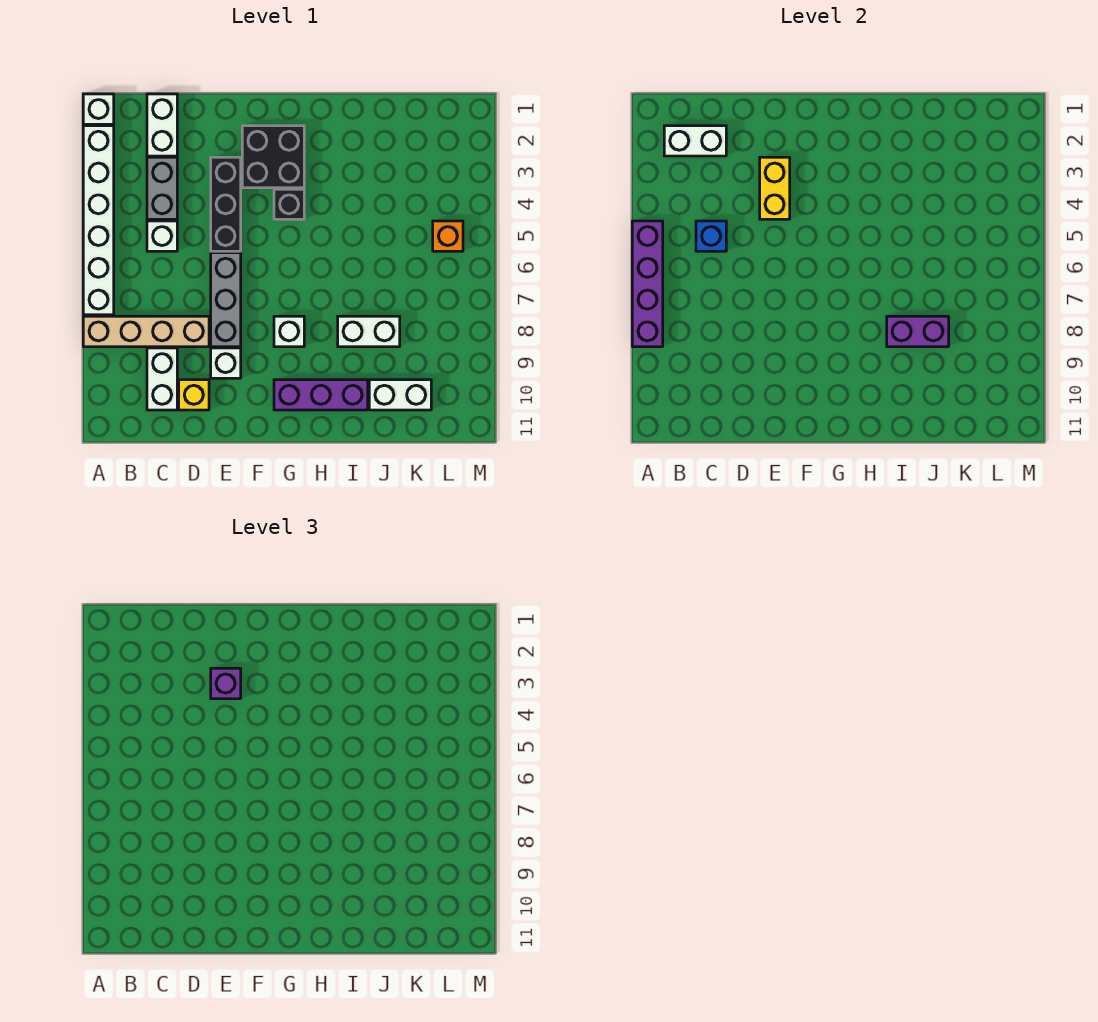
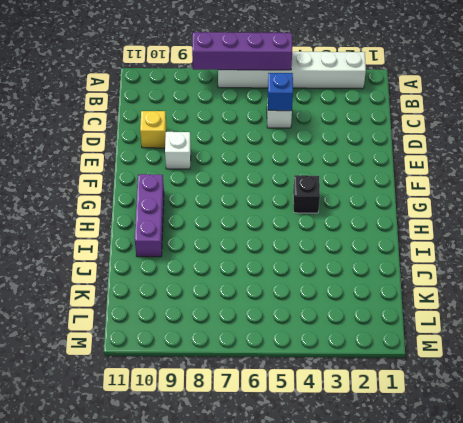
none -> white brick A1 level 1
none -> tan brick A8:D8 level 1
none -> white brick C1:C2 level 1

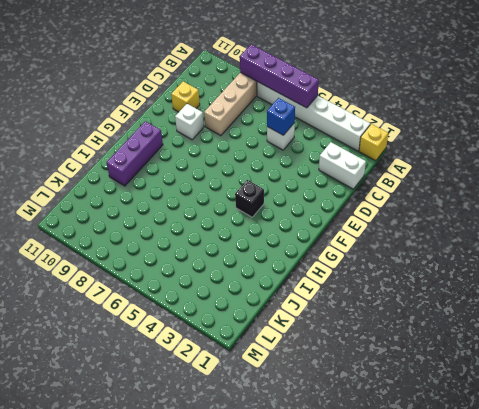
yellow brick A1 level 1 -> white brick A1 level 1
none -> grey brick C3:C4 level 1
none -> white brick C9:C10 level 1
none -> black brick E3:E5 level 1

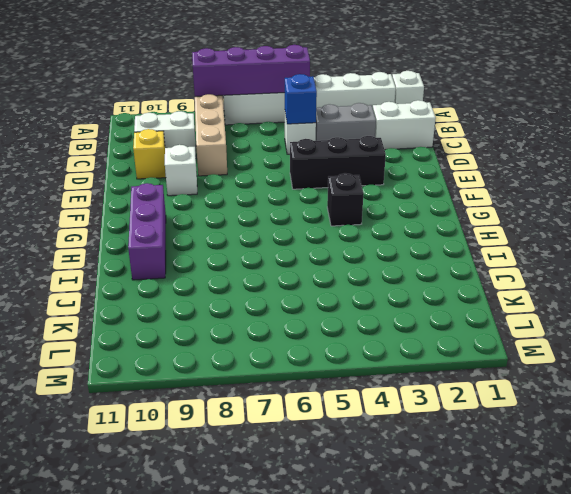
none -> grey brick E6:E8 level 1
none -> black brick F2:G3 level 1
none -> white brick G8 level 1

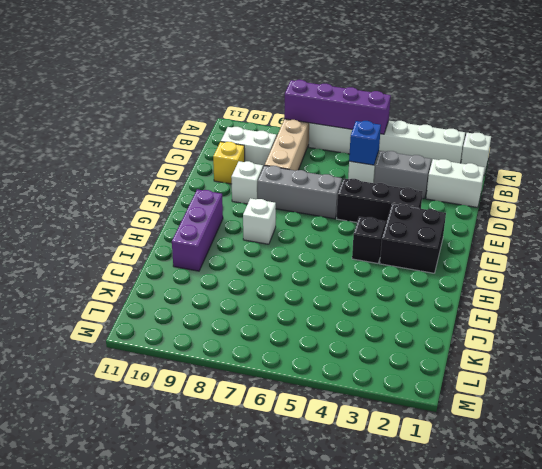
none -> white brick I8:J8 level 1
none -> white brick J10:K10 level 1
none -> orange brick L5 level 1

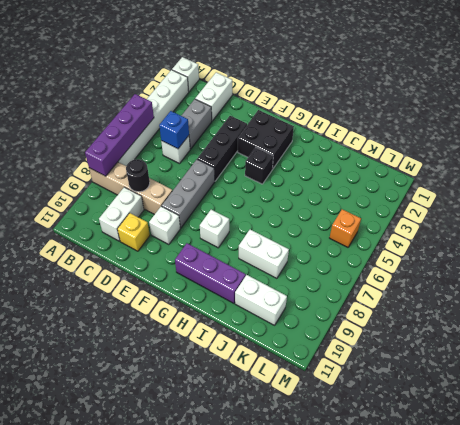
black round brick C8 level 2 -> none
none -> white brick B2:C2 level 2
none -> yellow brick E3:E4 level 2
none -> purple brick I8:J8 level 2

